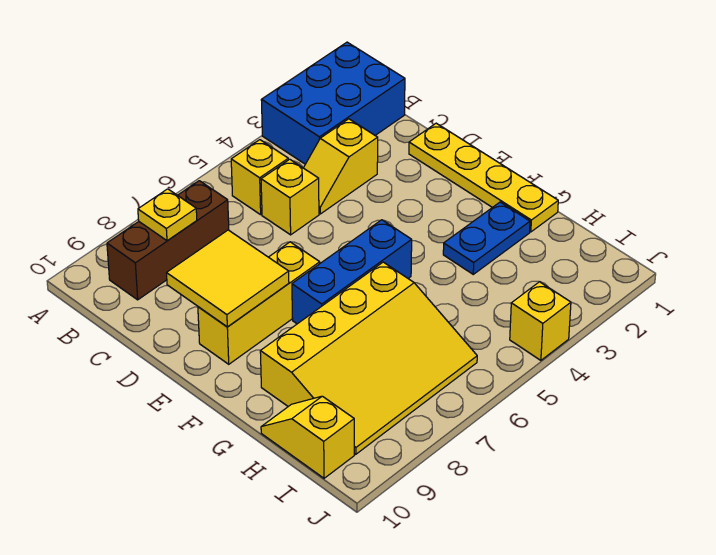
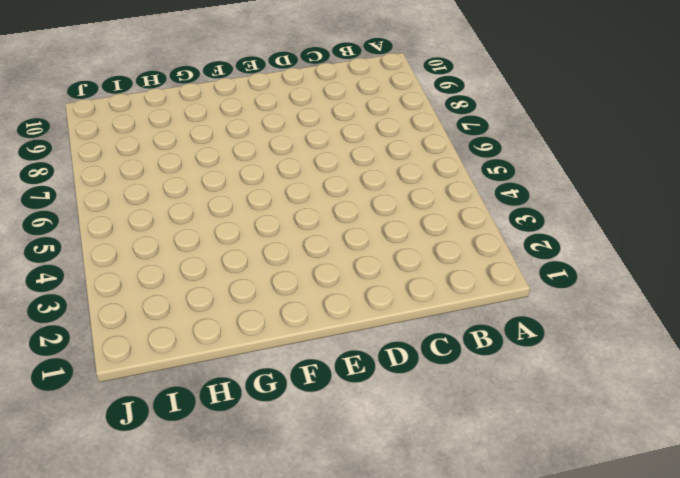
none -> blue brick A1:B3 level 1
none -> yellow brick B5 level 1
none -> brown brick B7:B9 level 1

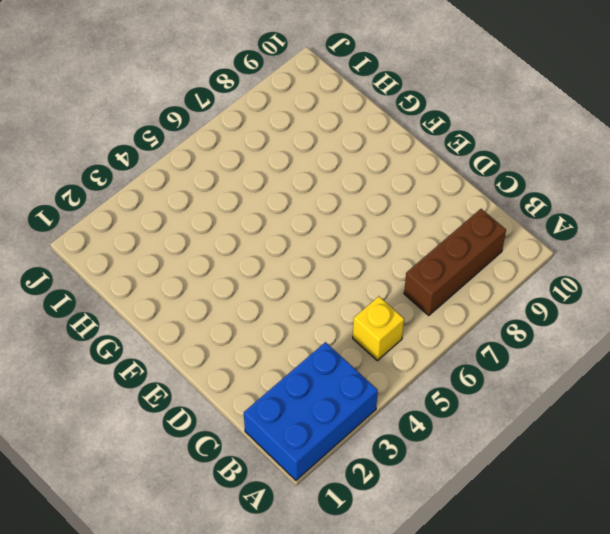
none -> yellow slope C3:C4 level 1 top 3
none -> yellow brick C5 level 1
none -> yellow plate D1:G1 level 1

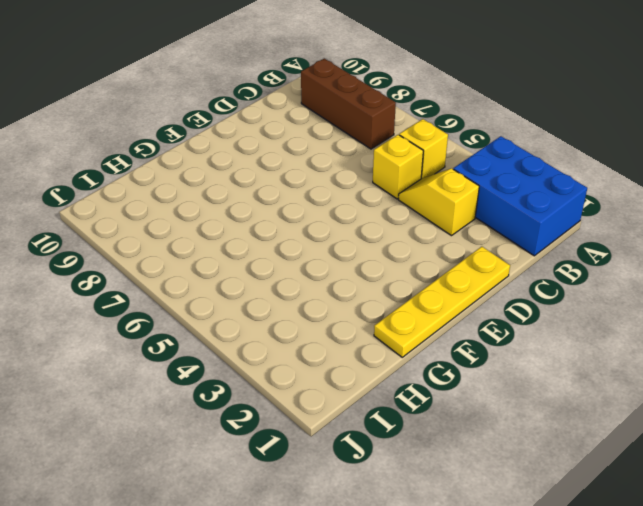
none -> yellow brick E7:E9 level 1
none -> blue brick F5:F7 level 1
none -> blue plate G2:G3 level 1

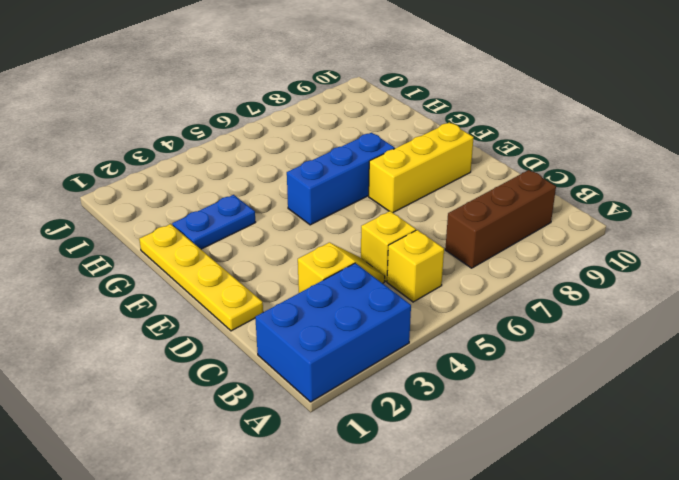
none -> yellow slope G6:I9 level 1 top G
none -> yellow slope H10:I10 level 1 top I
none -> yellow brick J4 level 1

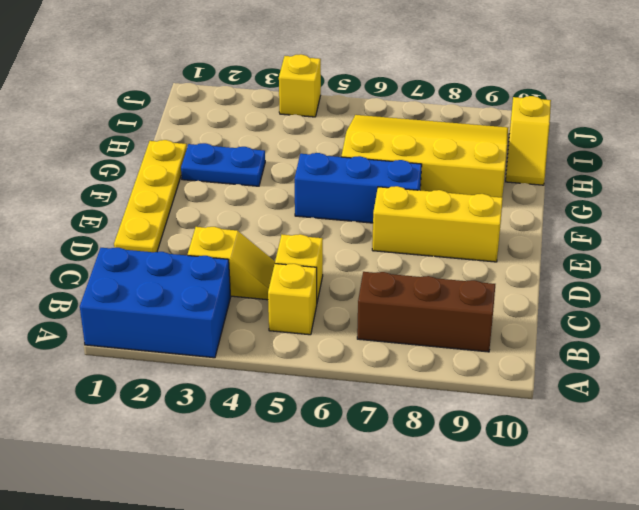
none -> yellow plate B8 level 2
none -> yellow tile D8:E9 level 2

